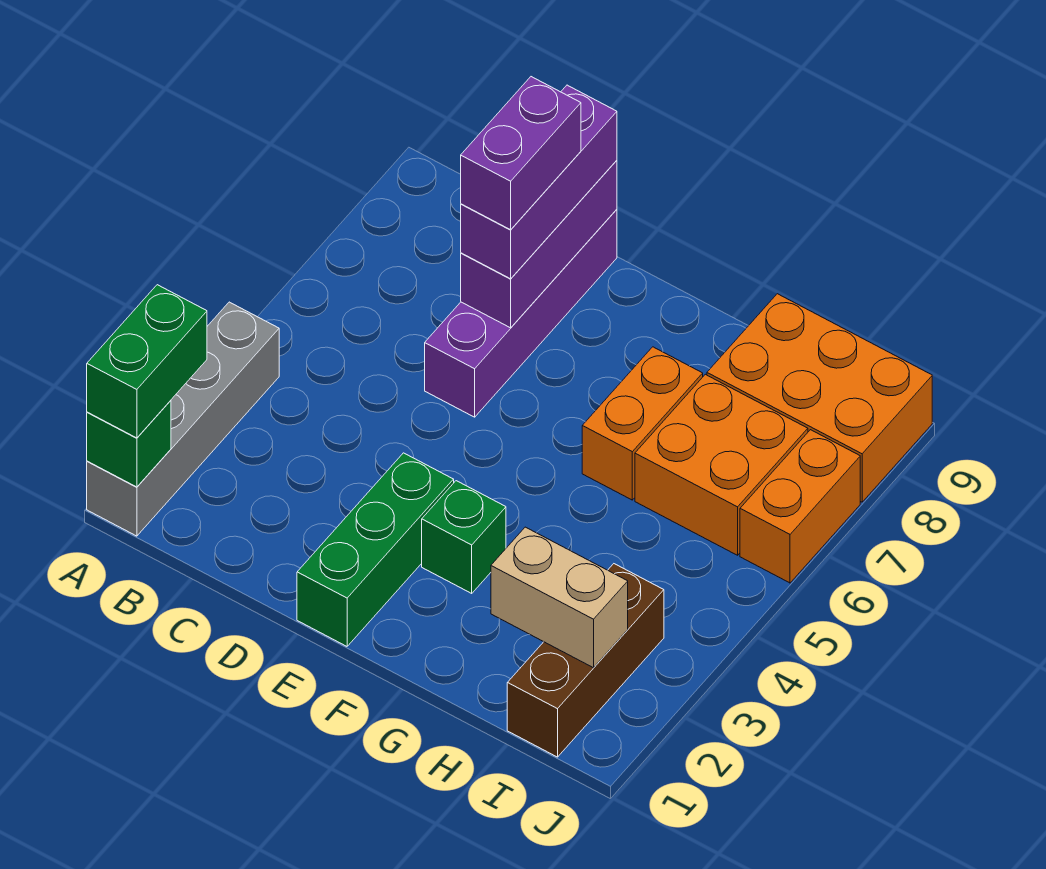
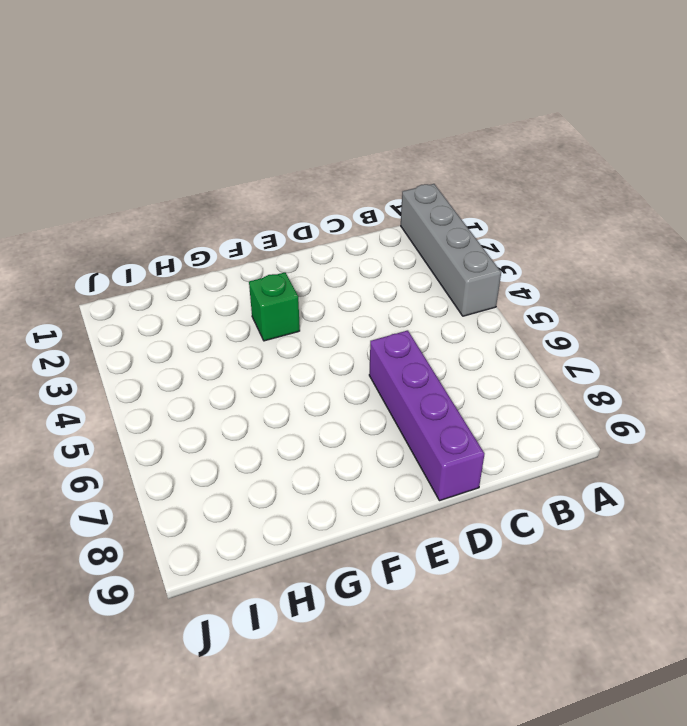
none -> green brick E1:E3 level 1
none -> orange brick G6:G7 level 1
none -> orange brick H6:I7 level 1

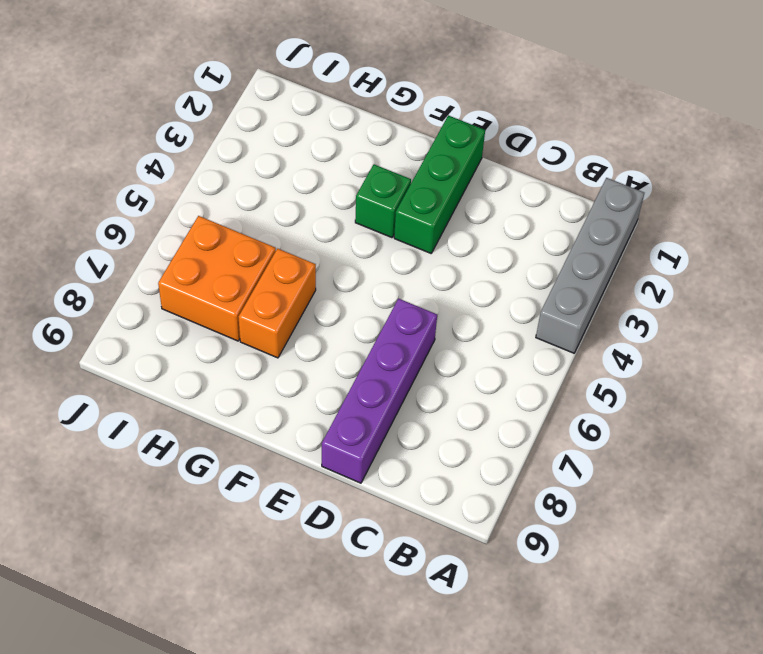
none -> orange brick H8:J9 level 1
none -> brown brick I1:I3 level 1
none -> orange brick J6:J7 level 1

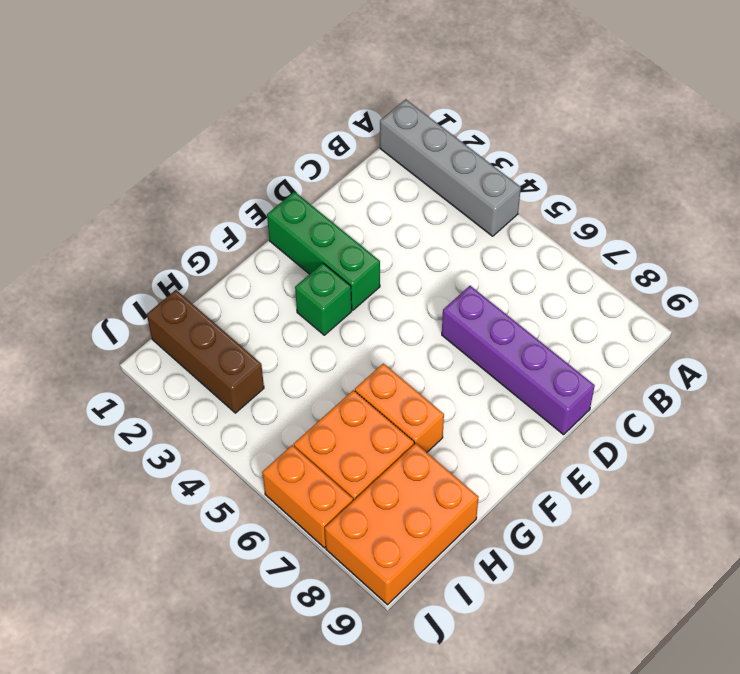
none -> green brick A1 level 2
none -> purple brick D7:D9 level 2
none -> tan brick H2:I2 level 2

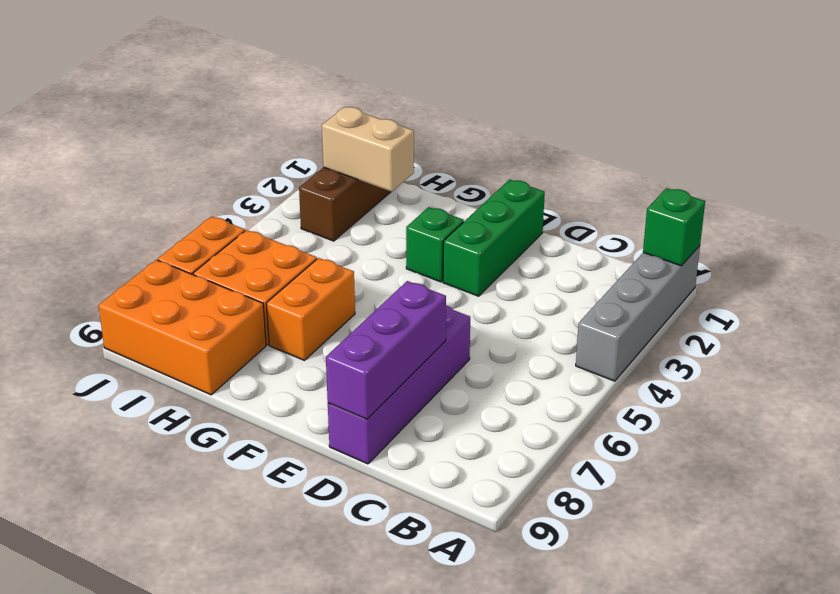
none -> green brick A1:A2 level 3
none -> purple brick D7:D9 level 3
none -> purple brick D7:D8 level 4

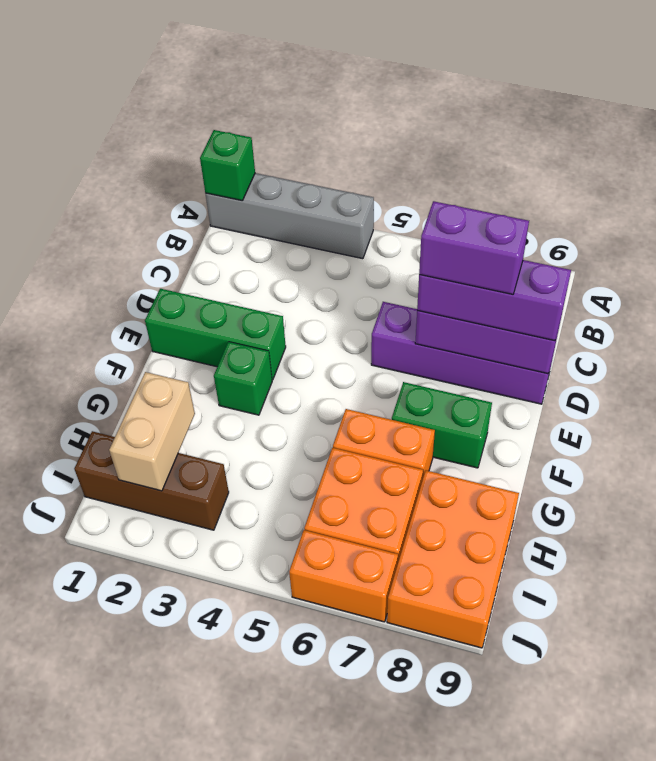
green brick F7:F8 level 1 -> green brick A1:A2 level 3

